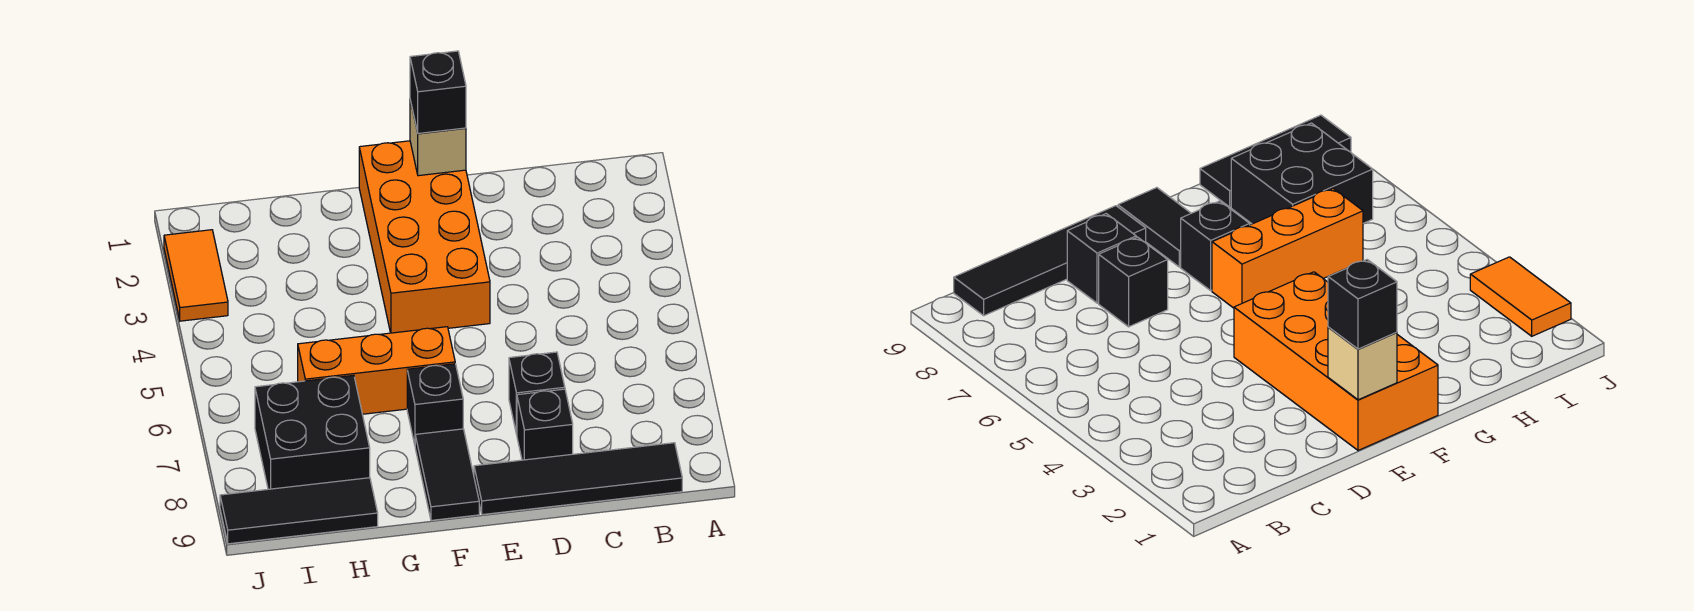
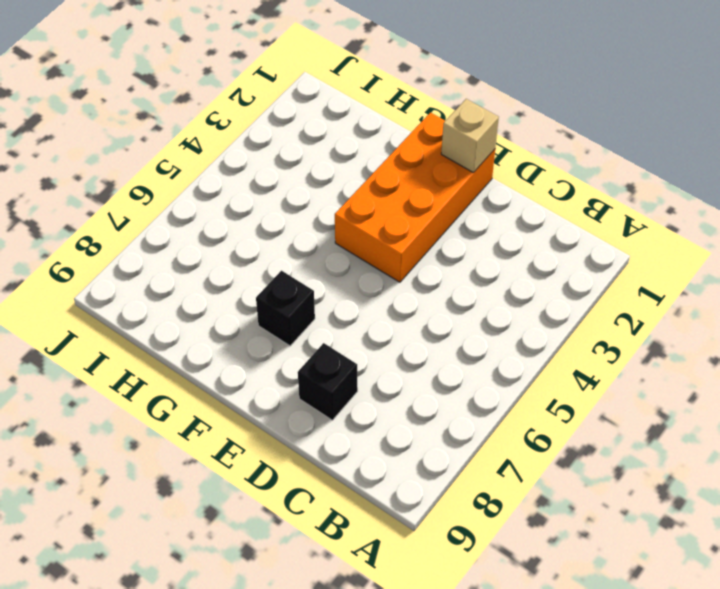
none -> black tile B9:E9 level 1
none -> black brick D7 level 1
none -> orange brick F6:H6 level 1

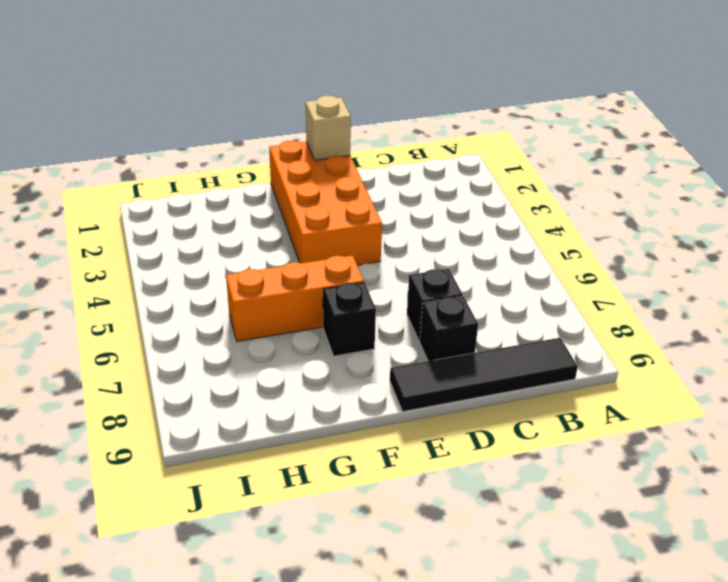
none -> black tile F8:F9 level 1
none -> black brick H7:I8 level 1
none -> black tile H9:J9 level 1

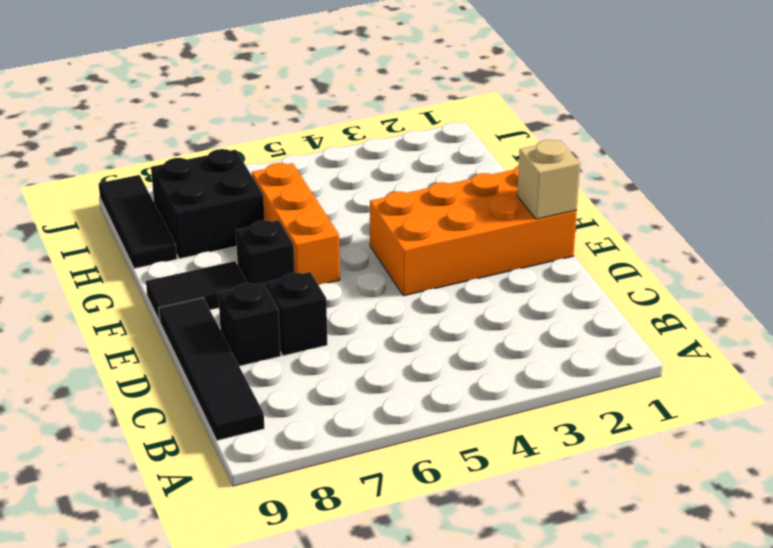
none -> orange tile J2:J3 level 1
none -> black brick E1 level 3

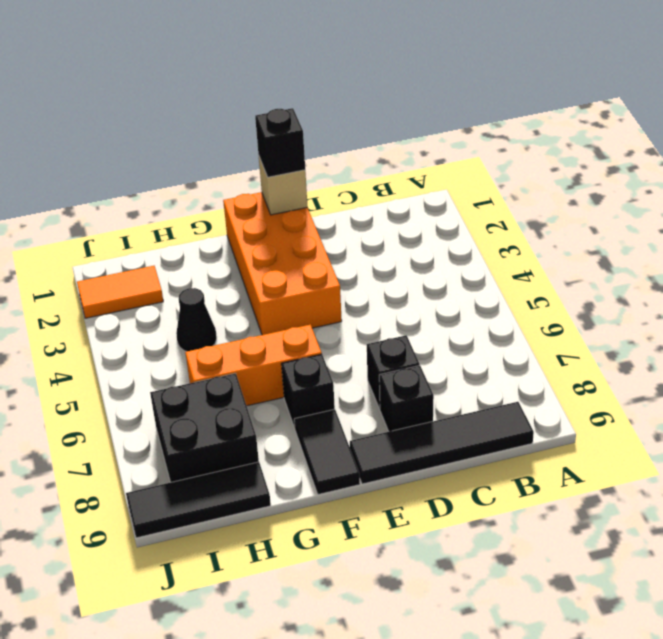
black cone H4 level 1 -> none
orange tile I2:J2 level 1 -> orange tile J2:J3 level 1

